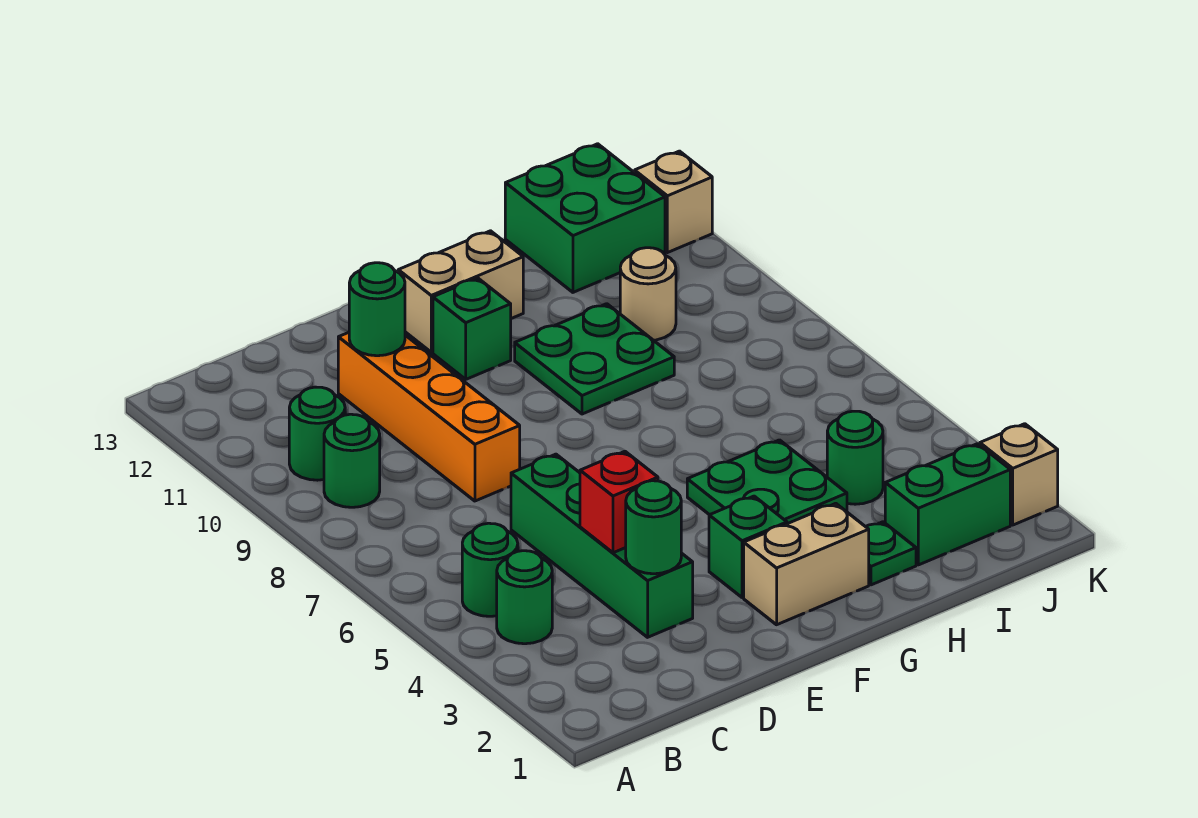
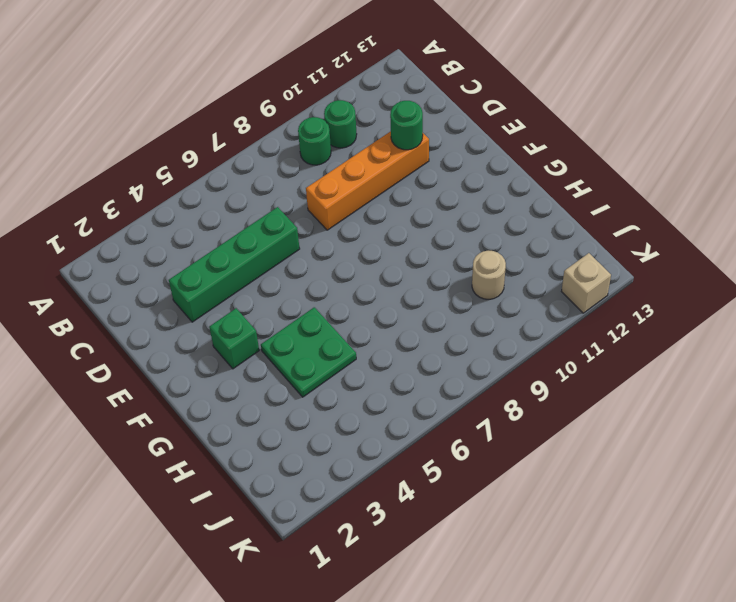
none -> green round brick B4 level 1
none -> green round brick B5 level 1
none -> tan brick F2:G2 level 1

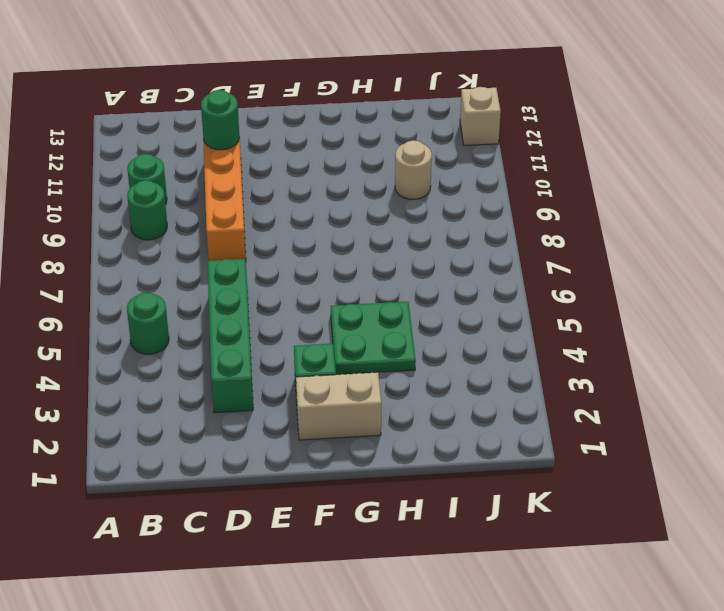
none -> green round brick B4 level 1
none -> green brick F11 level 1
none -> tan brick F12:G12 level 1

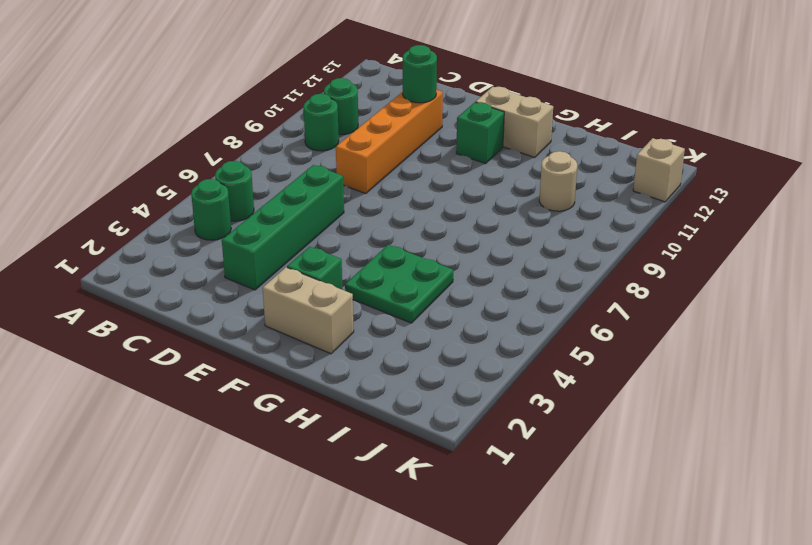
none -> green plate G9:H10 level 1
none -> green plate H2 level 1
none -> green brick I2:J2 level 1

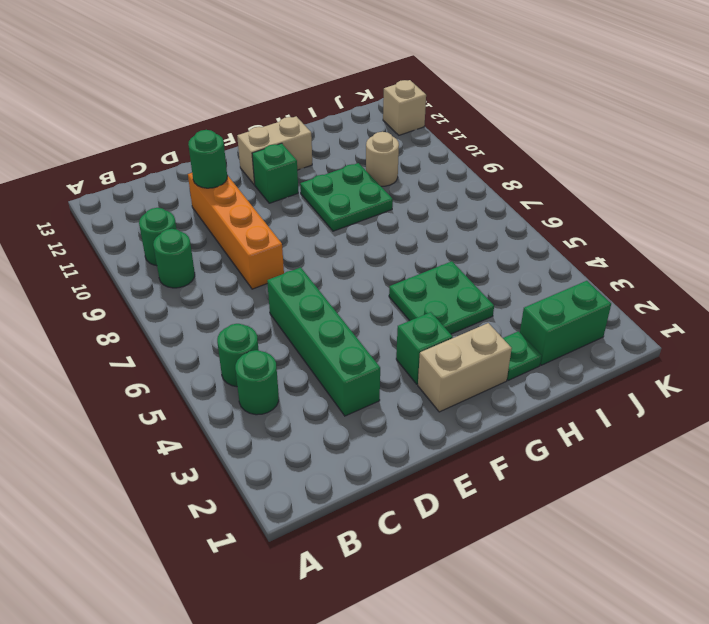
none -> green round brick I4 level 1
none -> green brick I12:J13 level 1
none -> tan brick K2 level 1

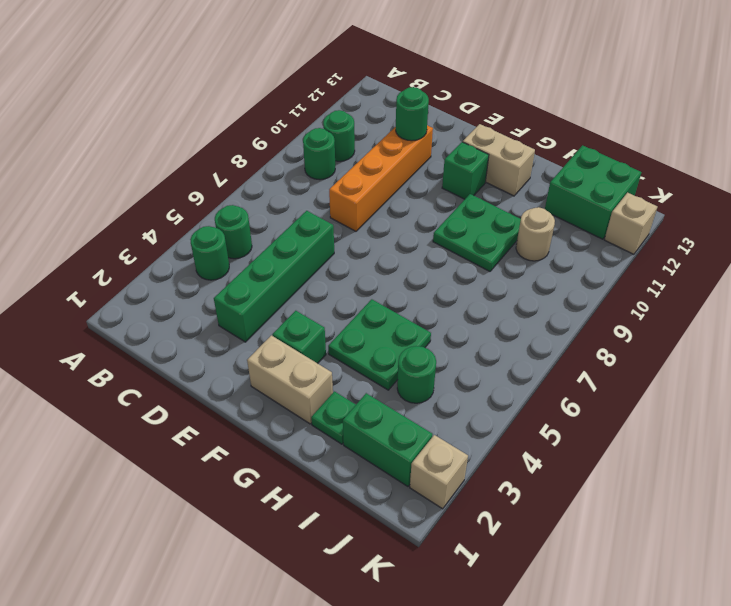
none -> green round brick D3 level 2
none -> red brick D4 level 2

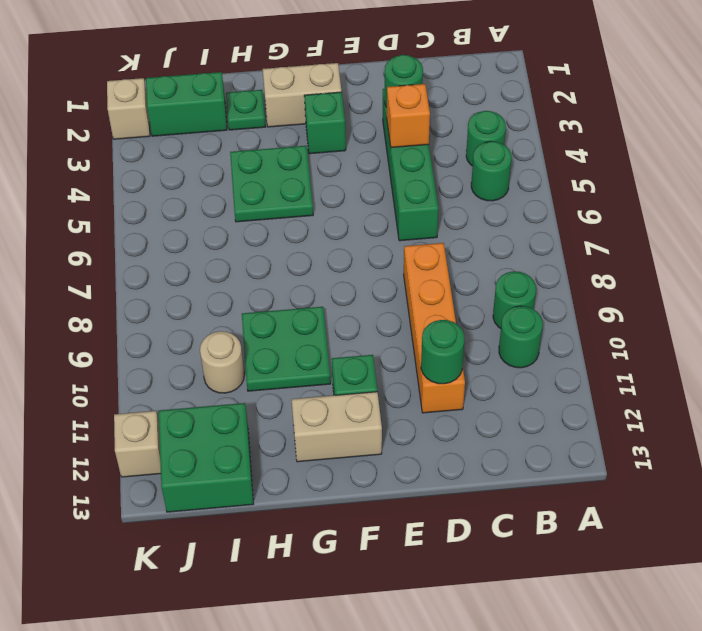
orange brick D4 level 2 -> red brick D4 level 2
none -> green round brick I4 level 1

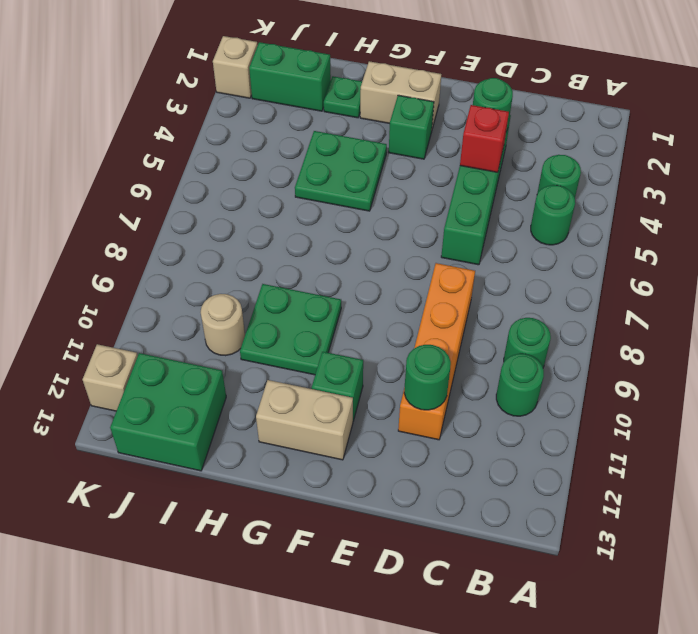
none -> green round brick I4 level 1

